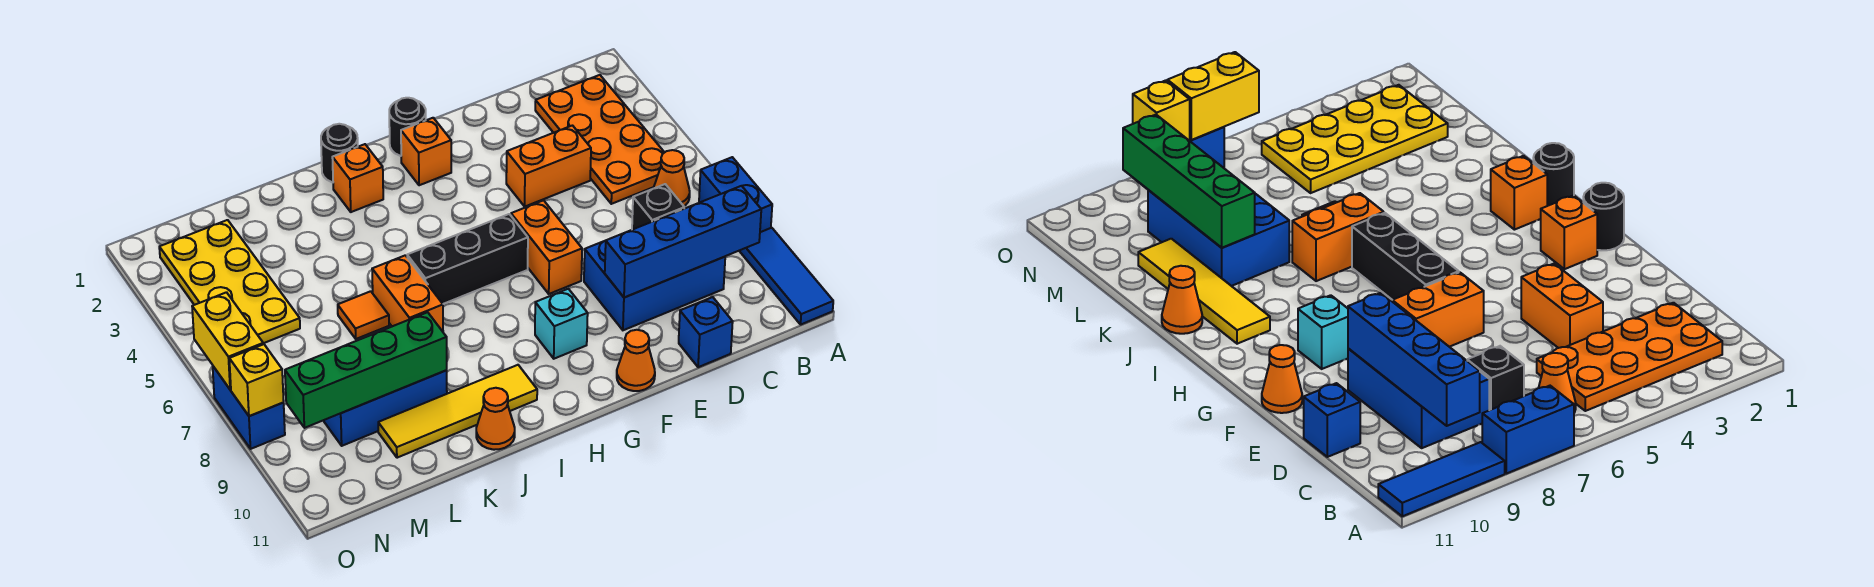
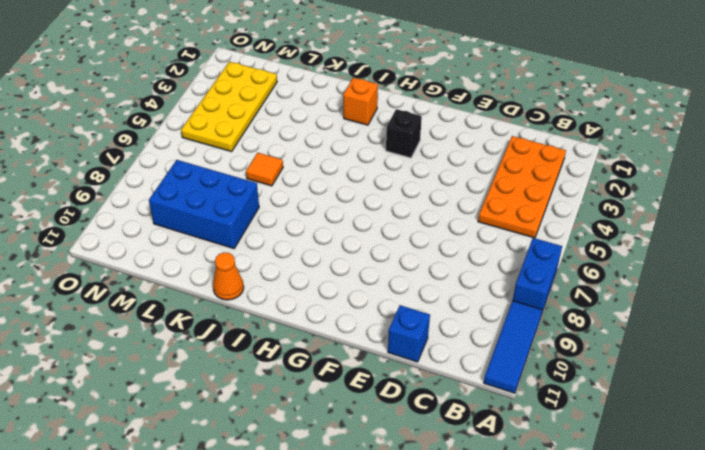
black brick G3 level 1 -> black brick C7 level 1
none -> orange cone B6 level 1
none -> blue brick C8:E9 level 1
none -> orange brick D4:E4 level 1

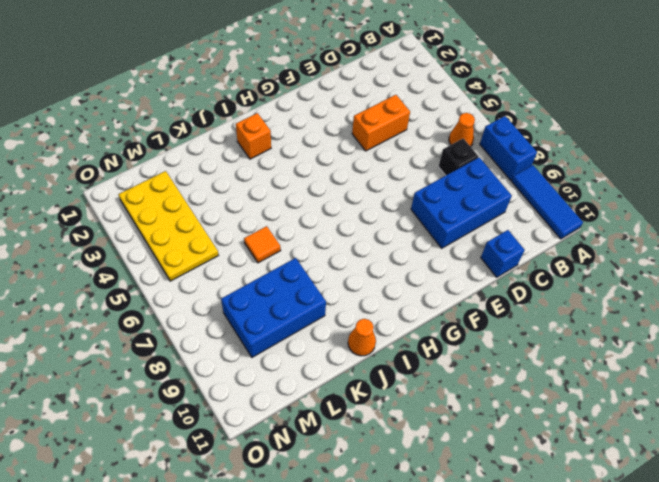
none -> orange plate B2:C5 level 1
none -> orange brick F6:F7 level 1
none -> orange cone F11 level 1

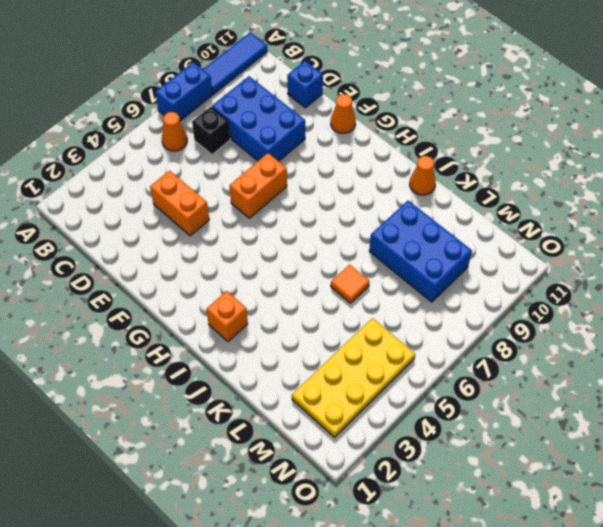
none -> orange plate B2:C5 level 1
none -> black round brick G1 level 1
none -> orange brick G2 level 1

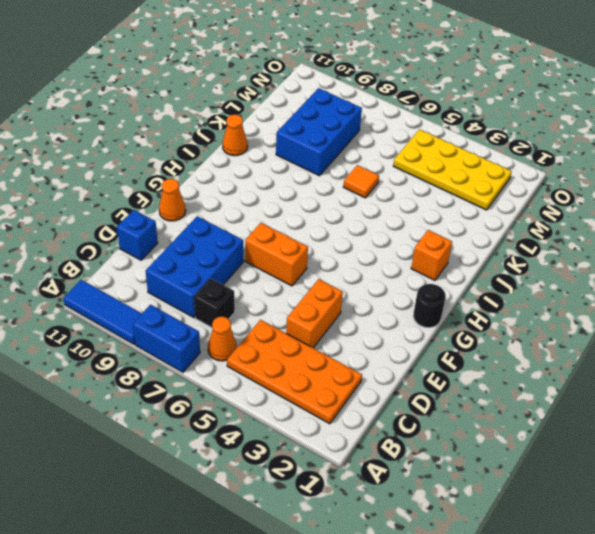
none -> orange brick G2 level 1
none -> black brick G6:I6 level 1
none -> cyan brick G9 level 1

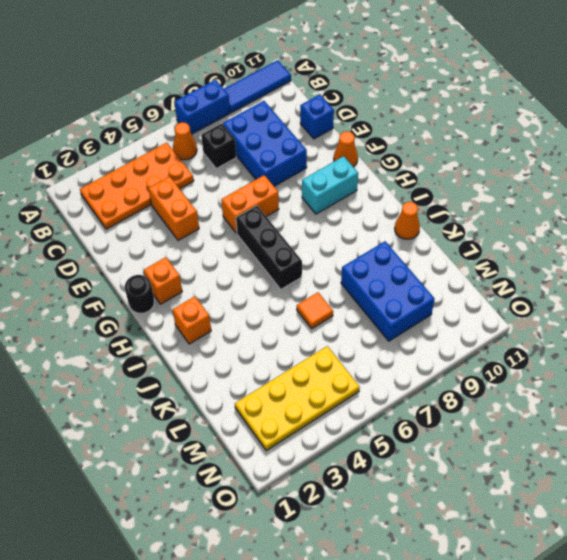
cyan brick G9:G10 level 1 -> cyan brick G9 level 1
none -> black round brick I1 level 1
none -> yellow tile I10:L10 level 1
none -> orange brick J6:J7 level 1

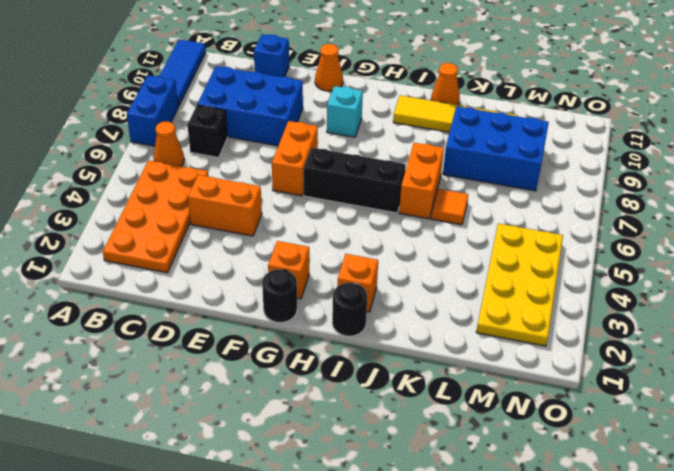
none -> blue brick O7:O8 level 1
none -> blue brick B9:E9 level 2
none -> green brick K9:N9 level 2

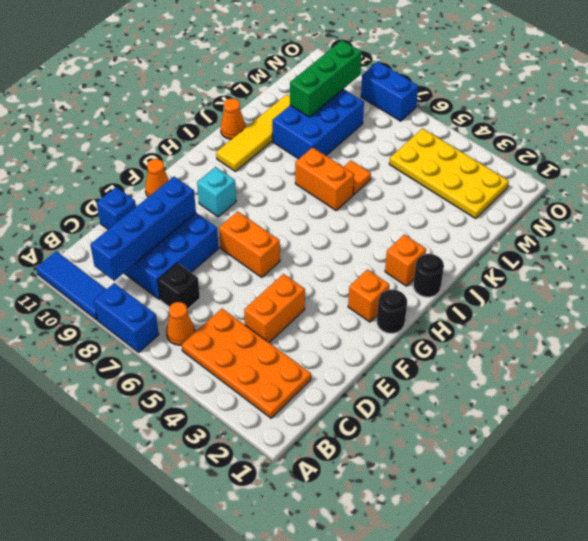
green brick L9:N9 level 2 -> green brick K9:N9 level 2
none -> black brick G6:I6 level 1
none -> yellow brick O6:O7 level 2
none -> yellow brick O8 level 2

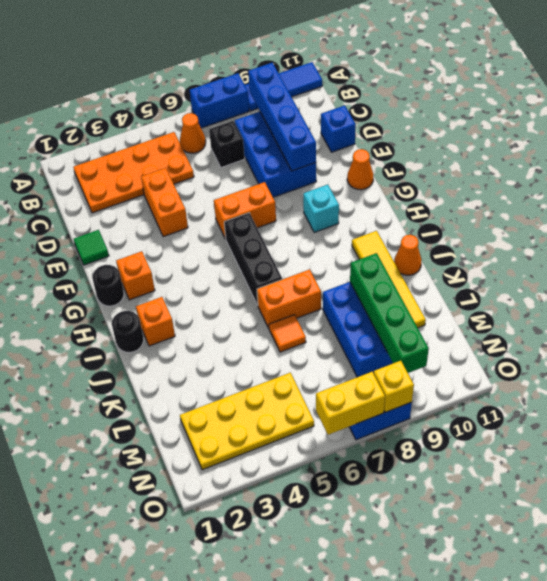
green tile E1 level 1 -> none

